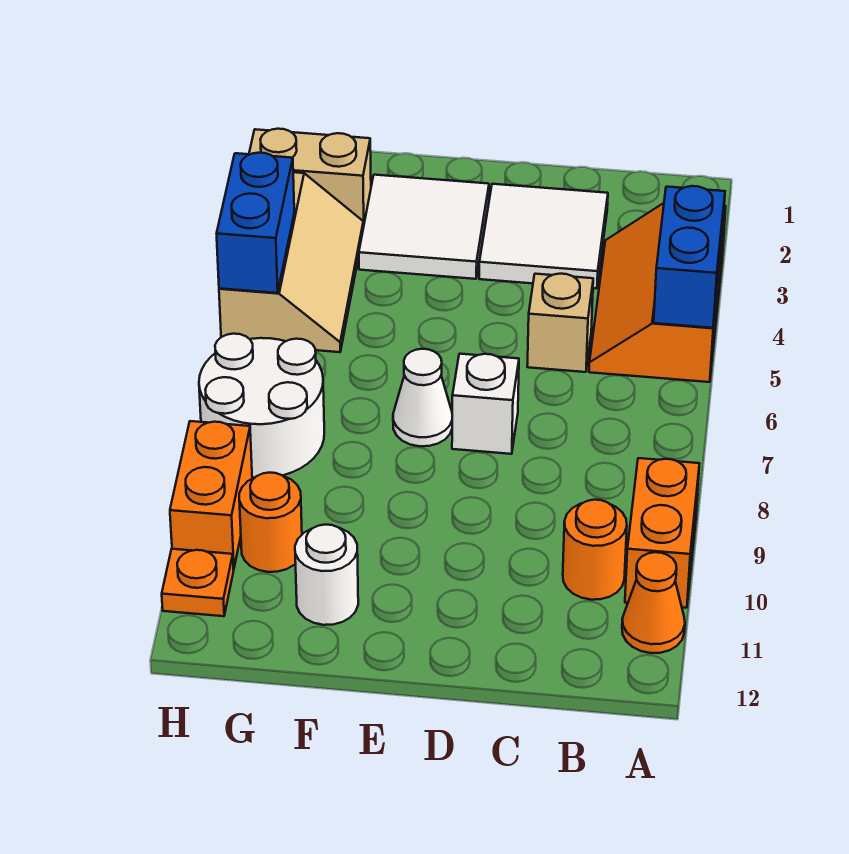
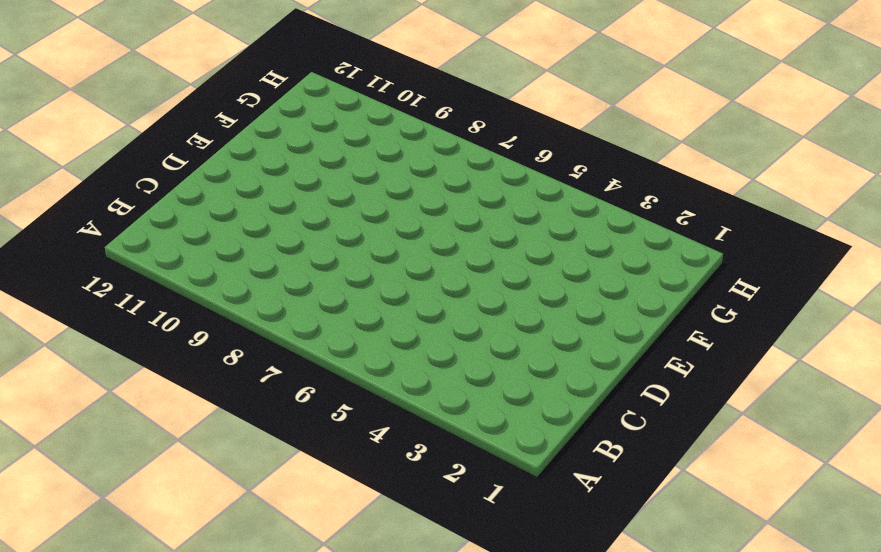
none -> orange slope A3:B5 level 1 top A
none -> orange brick A9:A10 level 1
none -> orange cone A11 level 1

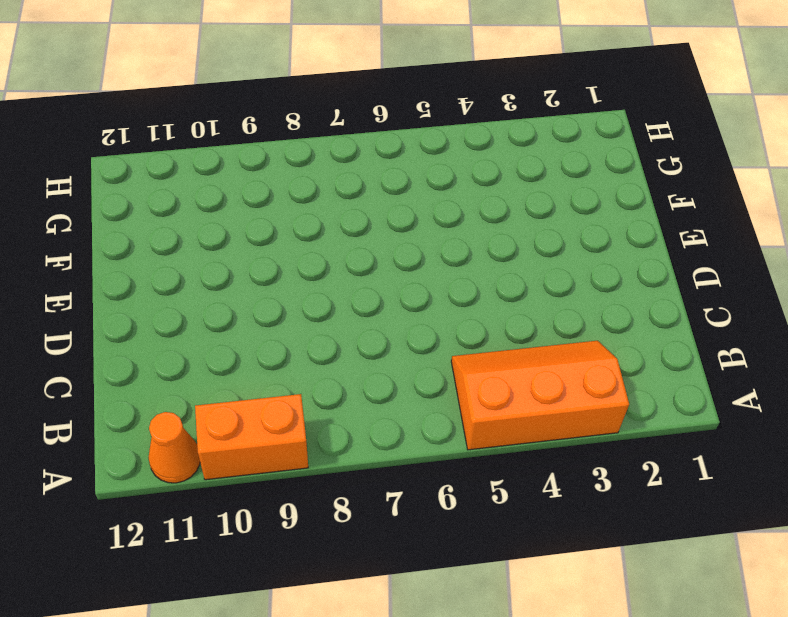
none -> orange round brick B10 level 1
none -> white tile C2:D3 level 1
none -> tan brick C5 level 1

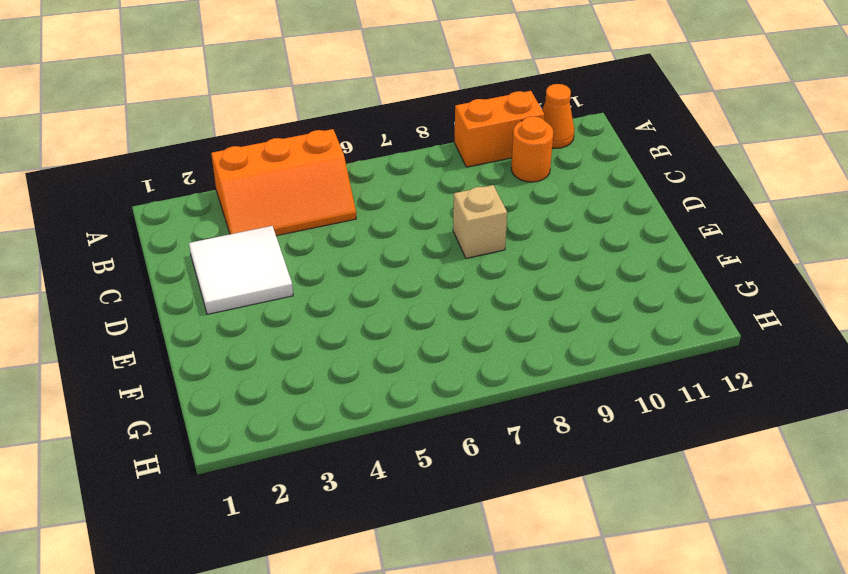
tan brick D8 level 1 -> tan brick C5 level 1
none -> white brick D7 level 1
none -> white tile E2:F3 level 1
none -> white cone E7 level 1

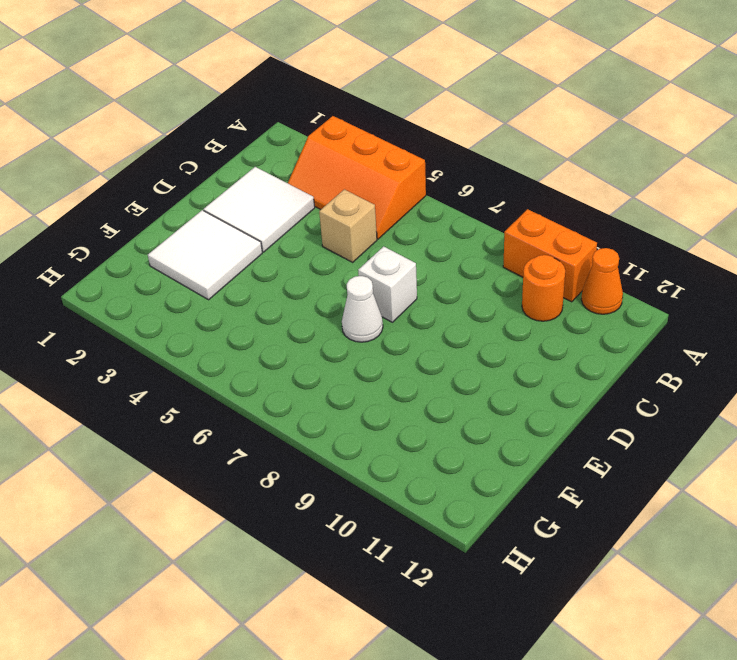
none -> white round brick F11 level 1
none -> tan brick G2:H2 level 1
none -> tan slope G3:H5 level 1 top H

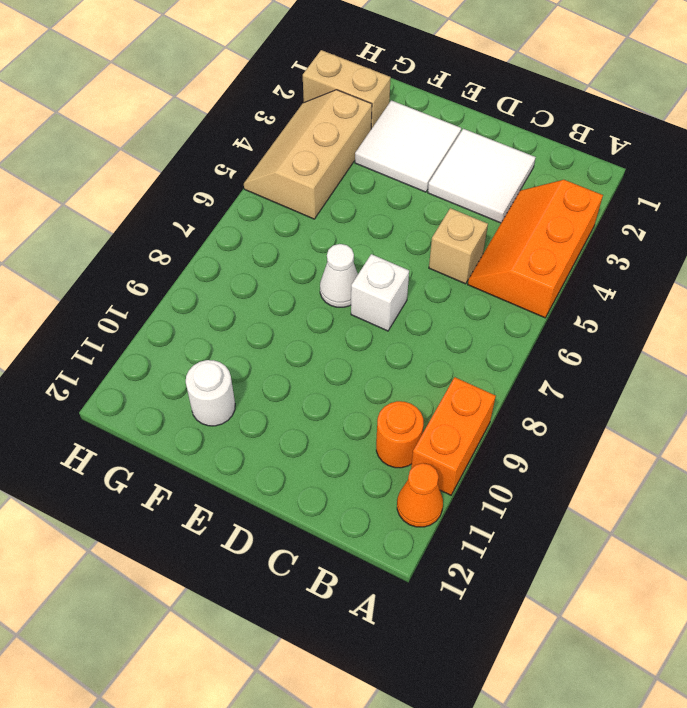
tan slope G3:H5 level 1 top G -> tan slope G3:H5 level 1 top H
none -> white round brick G7:H8 level 1
none -> orange round brick G10 level 1
none -> orange brick H9:H10 level 1

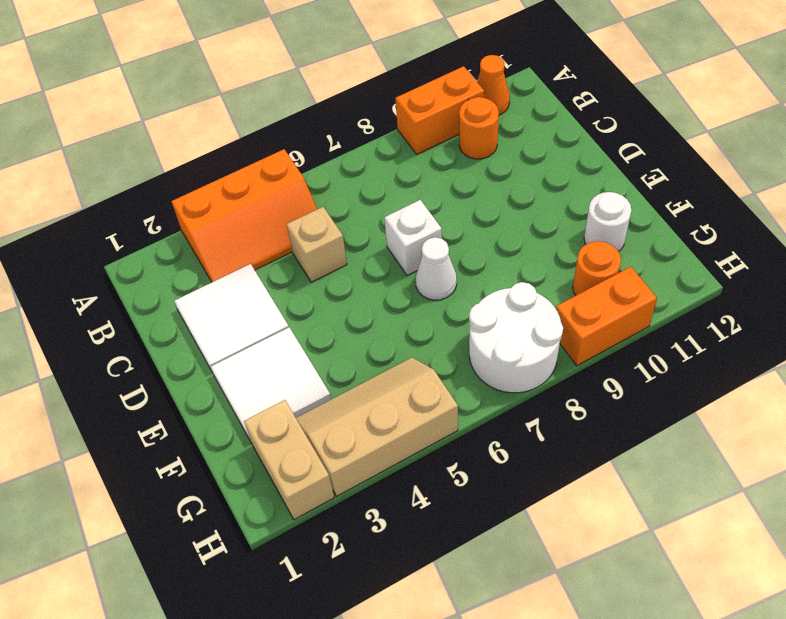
none -> orange plate H11 level 1
none -> blue brick A4:A5 level 2
none -> blue brick H4:H5 level 2

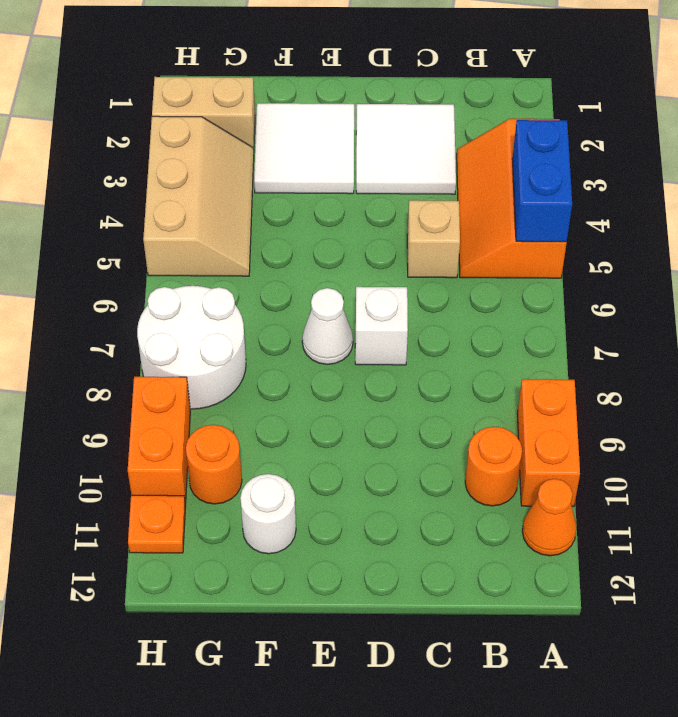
none -> blue brick H4:H5 level 2

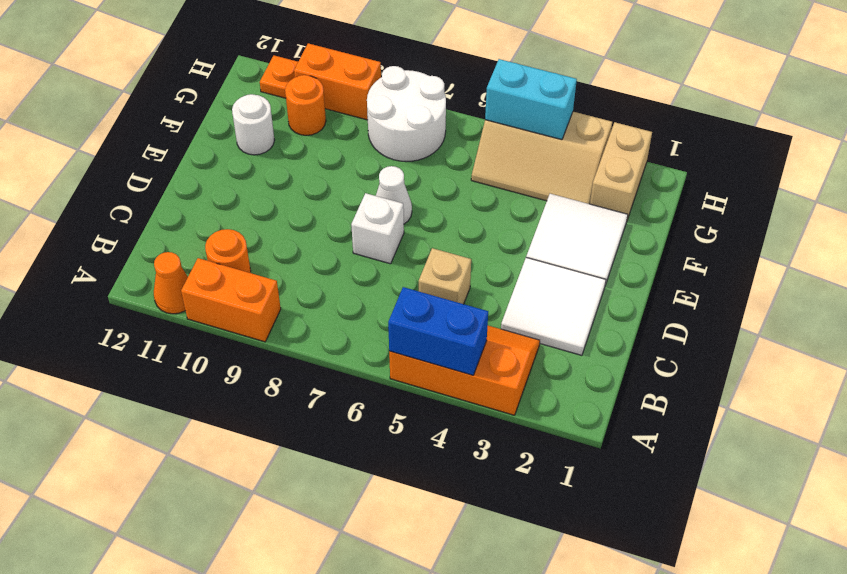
cyan brick H4:H5 level 2 -> blue brick H4:H5 level 2

